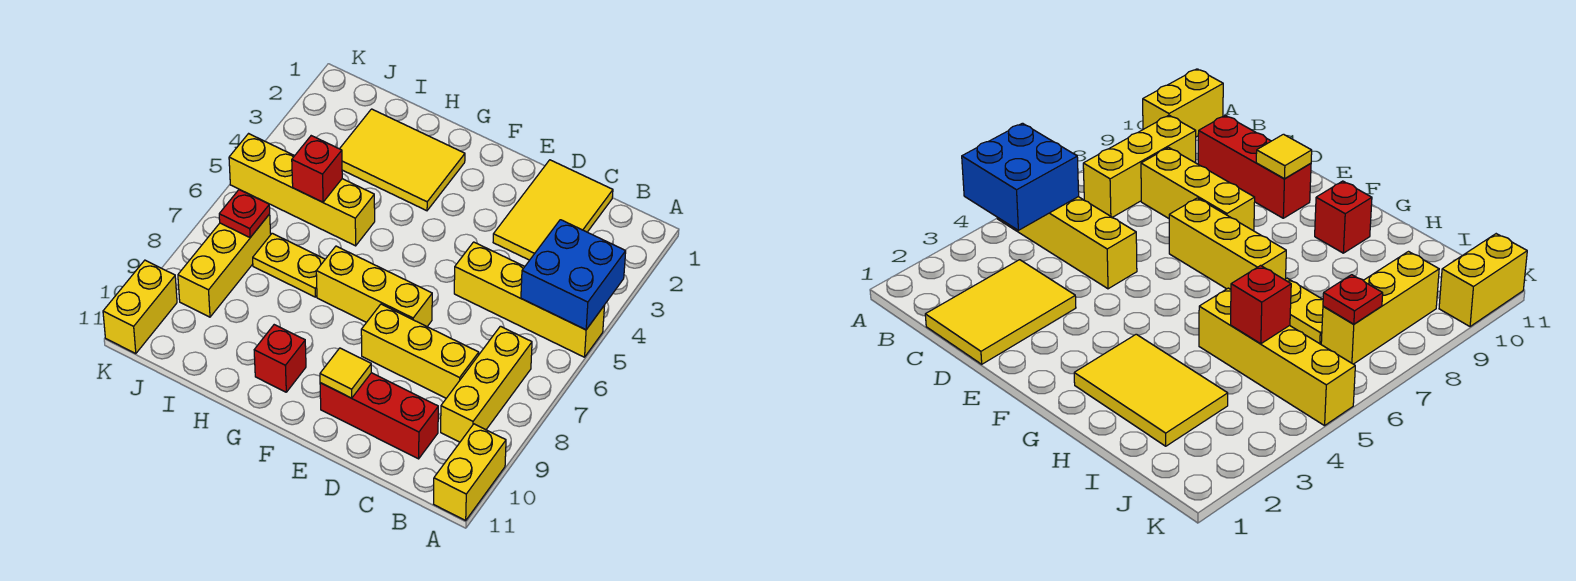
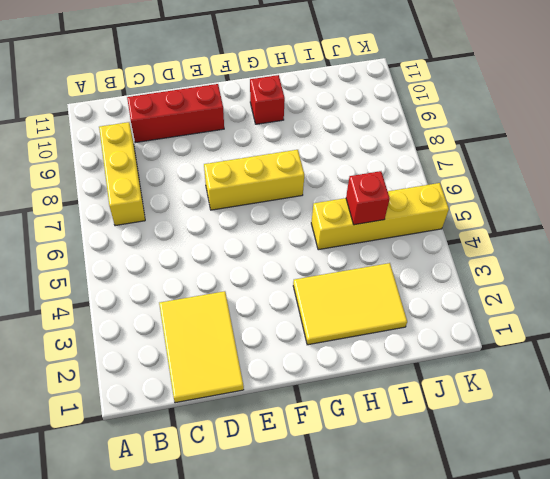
none -> yellow brick A5:D5 level 1
none -> yellow brick A10:A11 level 1
none -> yellow brick C8:E8 level 1

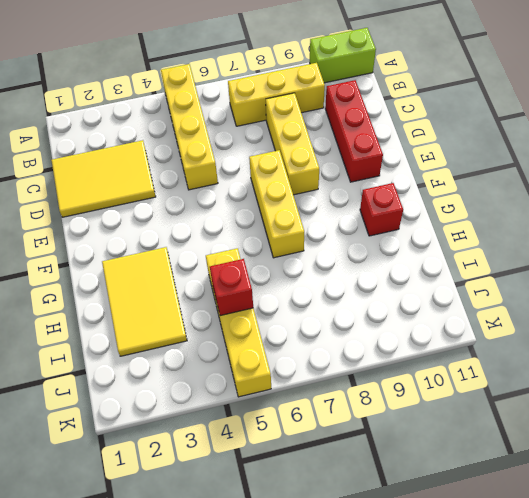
lime brick A10:A11 level 1 -> yellow brick A10:A11 level 1
none -> yellow plate H7:I7 level 1
none -> yellow brick J7:J9 level 1
none -> yellow brick K10:K11 level 1

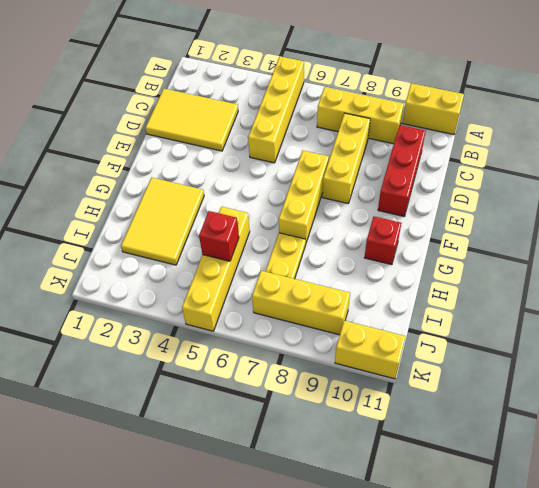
none -> blue brick A4:B5 level 2
none -> yellow tile E10 level 2
none -> red plate J7 level 2

